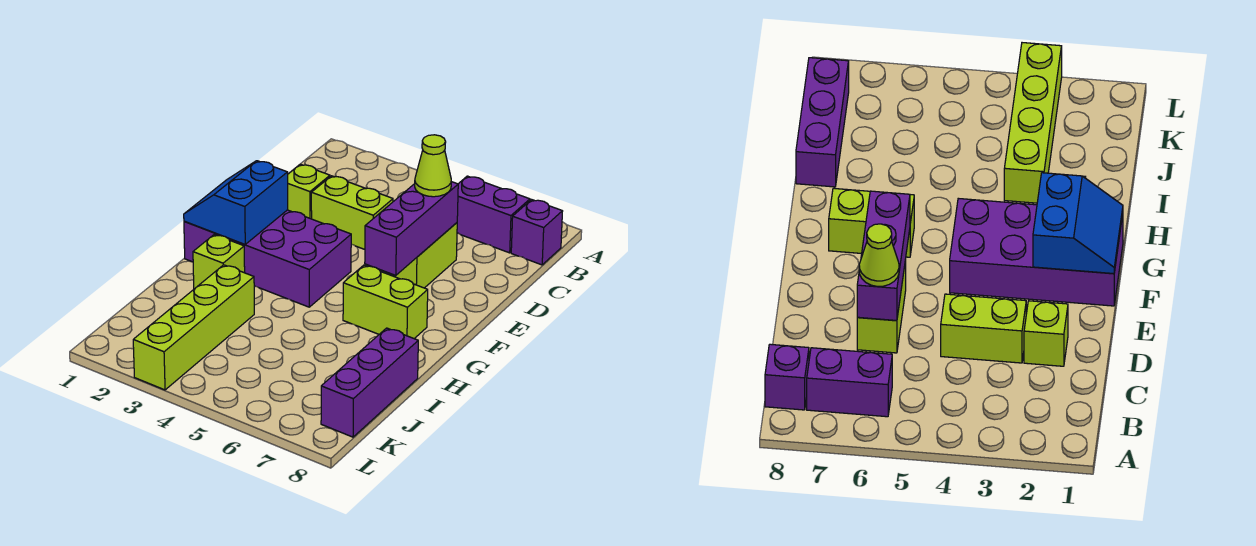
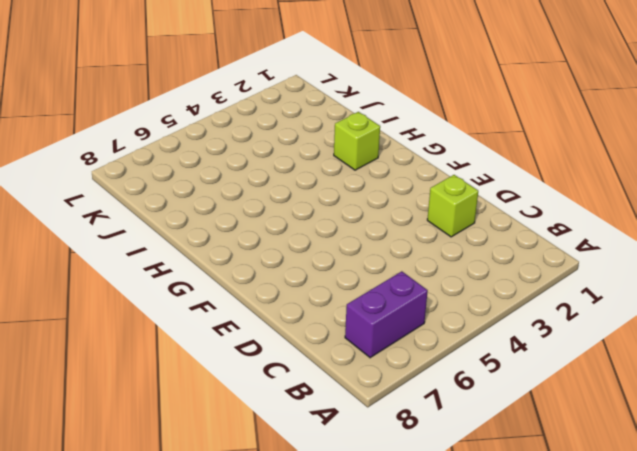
none -> purple brick B8 level 1
none -> lime brick D3:D4 level 1
none -> lime brick D6:E6 level 1

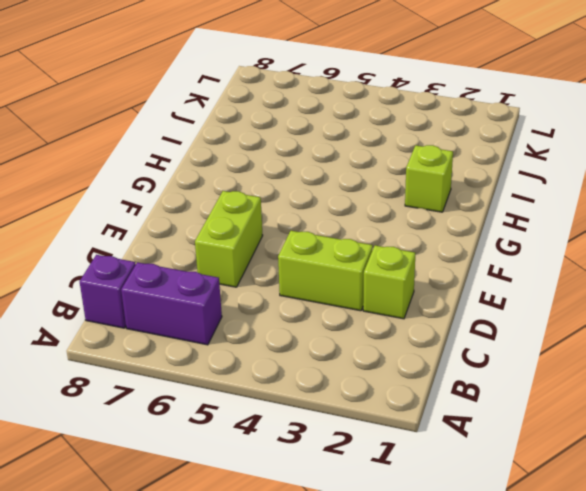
none -> purple brick F1:G4 level 1
none -> lime brick G6:G7 level 1
none -> lime brick I3:L3 level 1

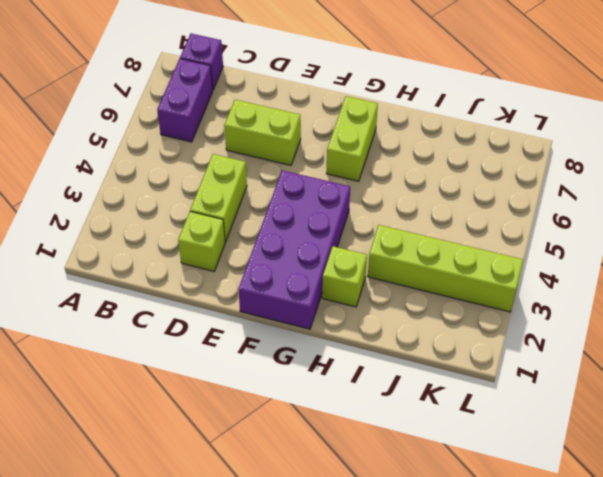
none -> purple brick I8:K8 level 1
none -> purple brick D6:F6 level 2
none -> blue slope F1:G2 level 2 top 2

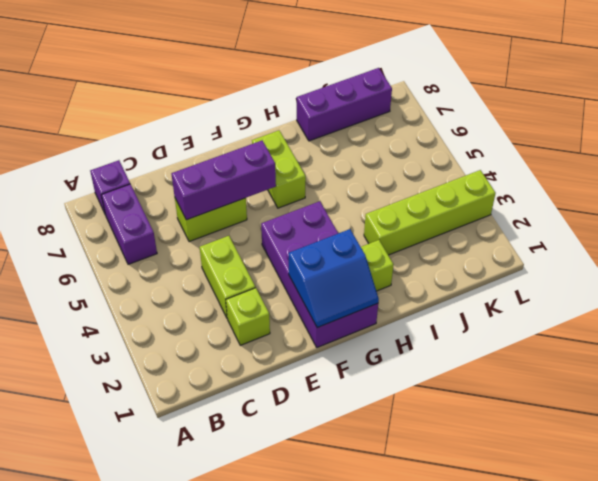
none -> lime cone D6 level 3

